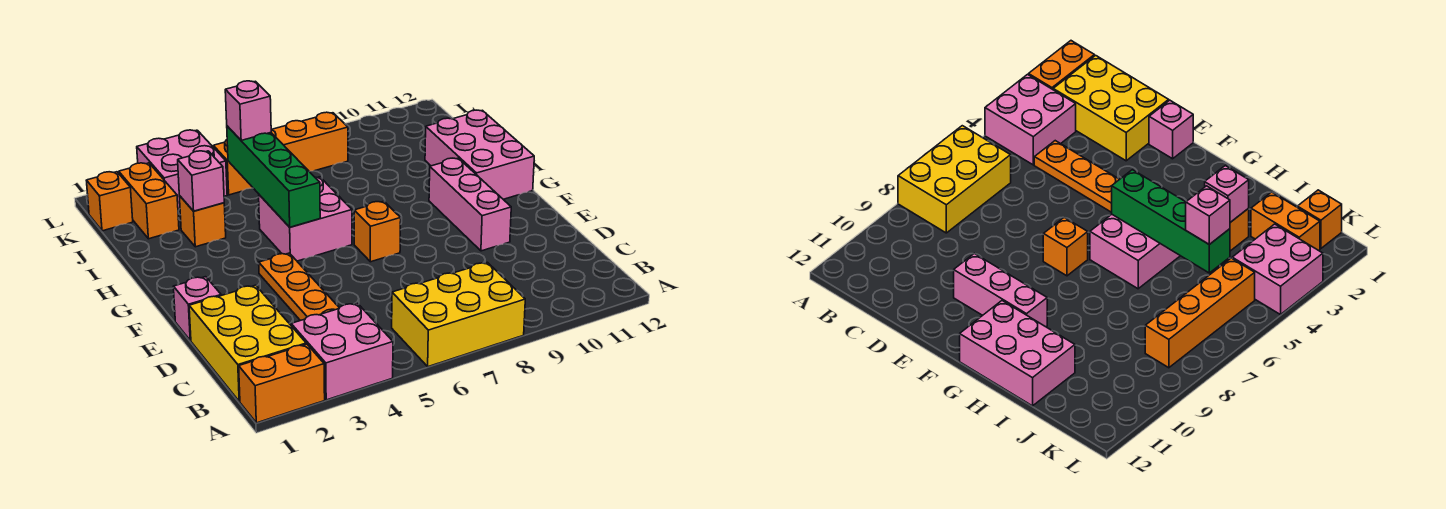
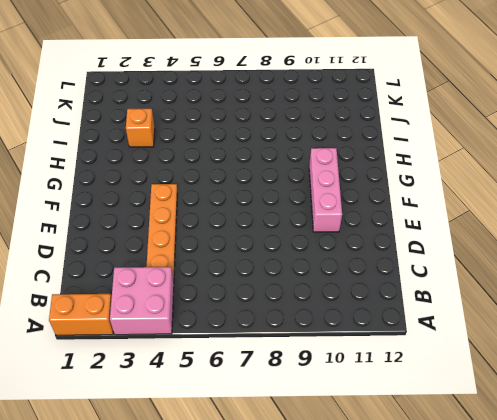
none -> yellow brick A6:B8 level 1
none -> yellow brick B1:D2 level 1
none -> pink brick E1 level 1

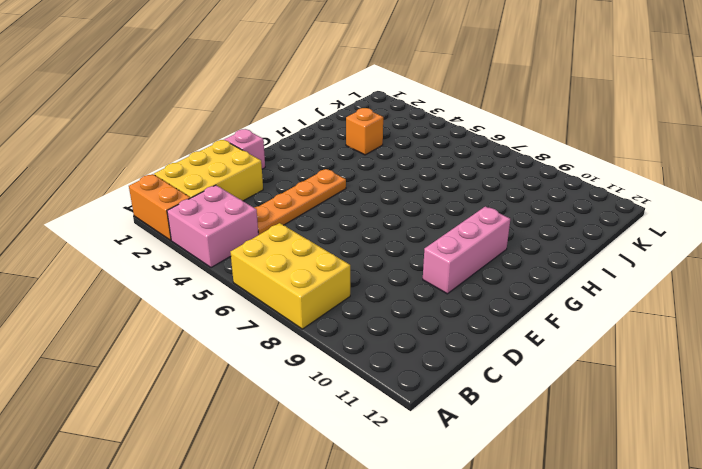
none -> orange brick F7 level 1
none -> pink brick G5:H6 level 1
none -> pink brick G11:I12 level 1

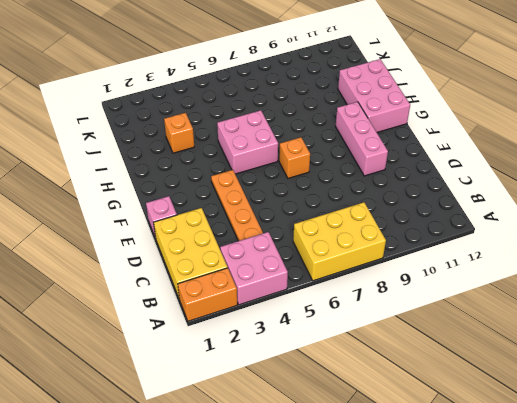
none -> orange brick J2:K2 level 1
none -> orange brick K1 level 1
none -> pink brick K3:L4 level 1

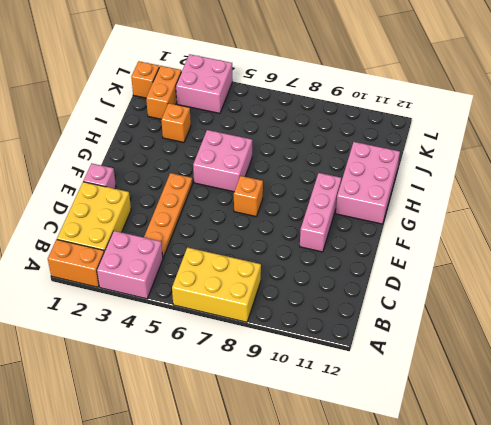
none -> orange brick K5:K8 level 1
none -> green brick G5:J5 level 2
none -> pink brick I3 level 2

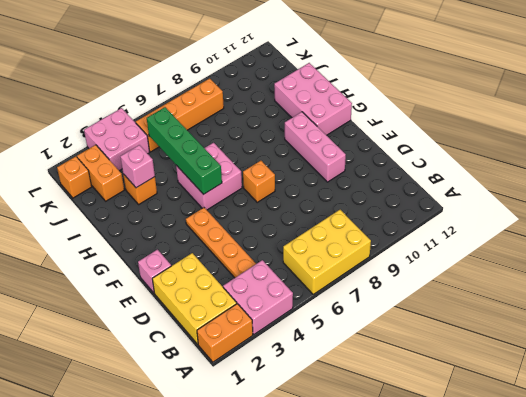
none -> pink brick J5 level 3

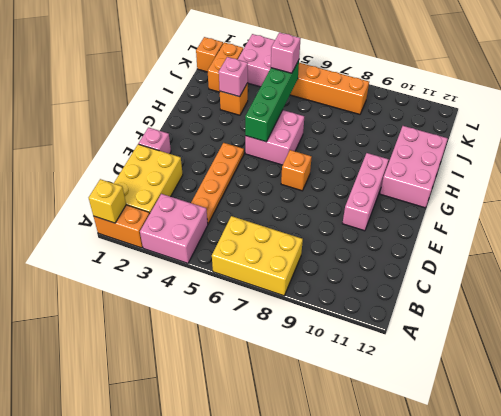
yellow brick A1 level 2 -> none

